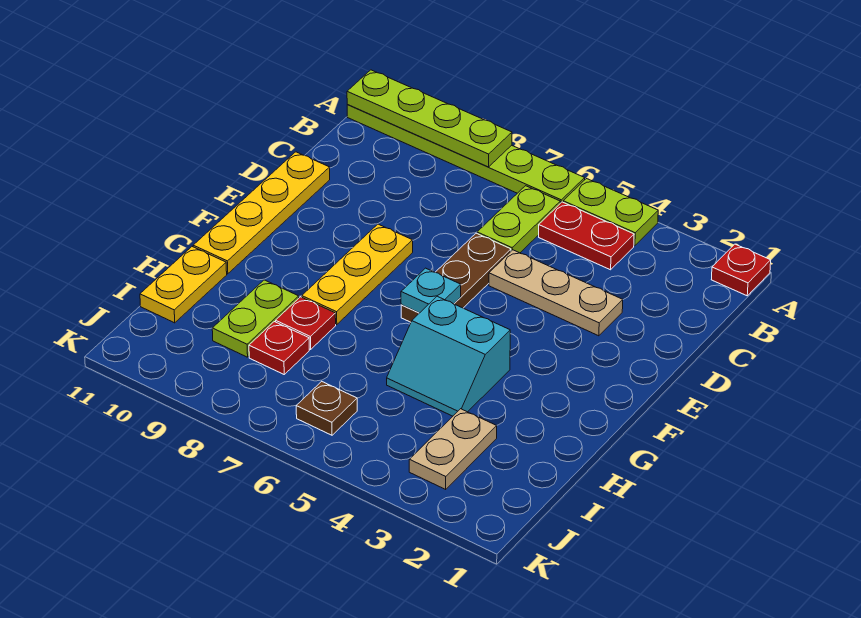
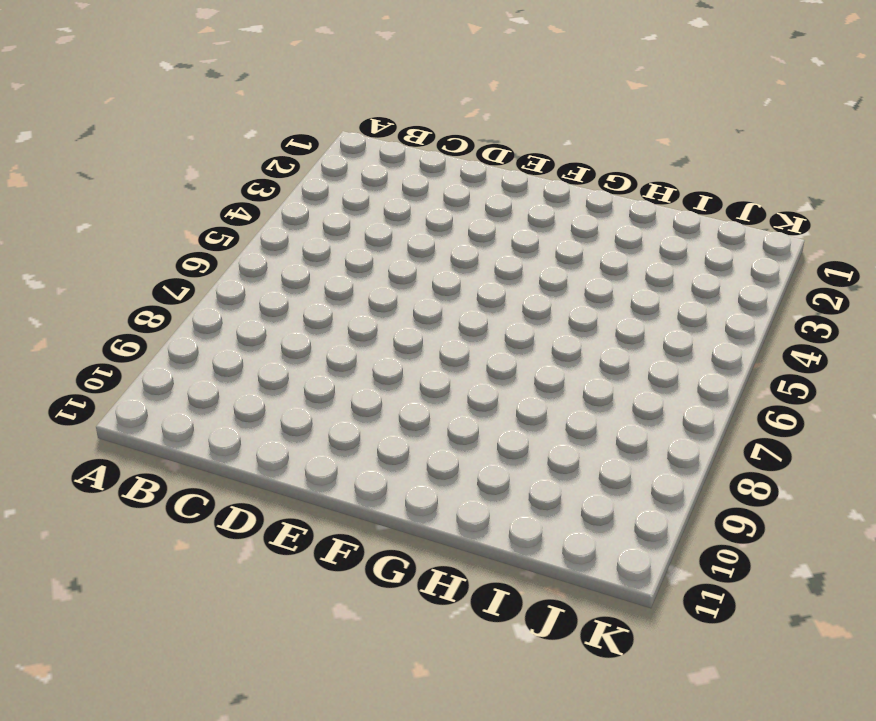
none -> red plate A1 level 1
none -> lime plate A4:A5 level 1
none -> lime plate A6:A11 level 1

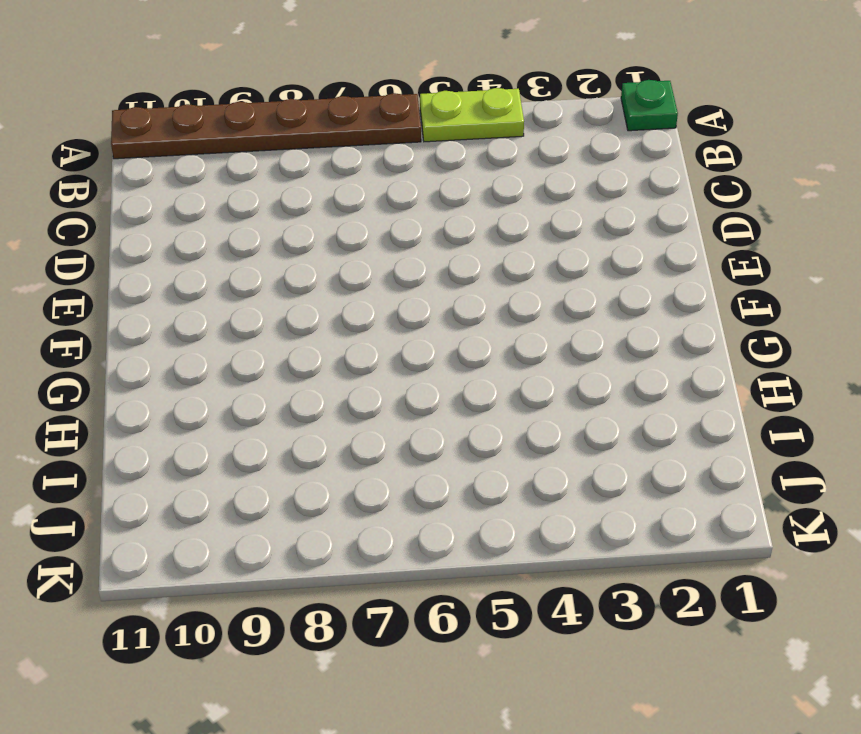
green plate A1 level 1 -> red plate A1 level 1
brown plate A6:A11 level 1 -> lime plate A6:A11 level 1
none -> red plate B4:B5 level 1
none -> lime plate B6:C6 level 1
none -> tan plate D3:D5 level 1

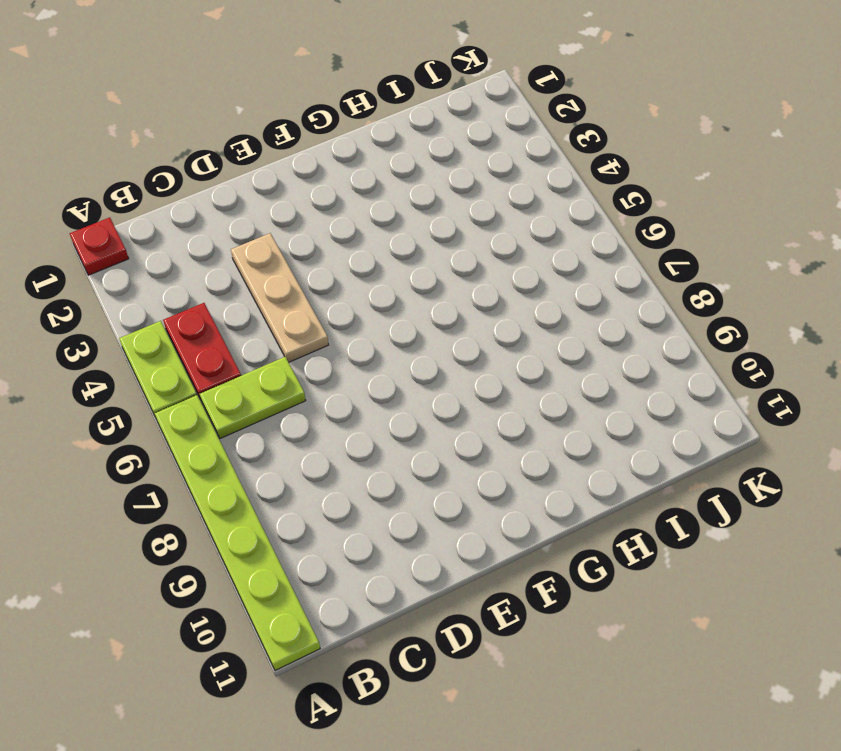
none -> brown plate D6:F6 level 1
none -> yellow plate D11:G11 level 1
none -> yellow plate E8:G8 level 1

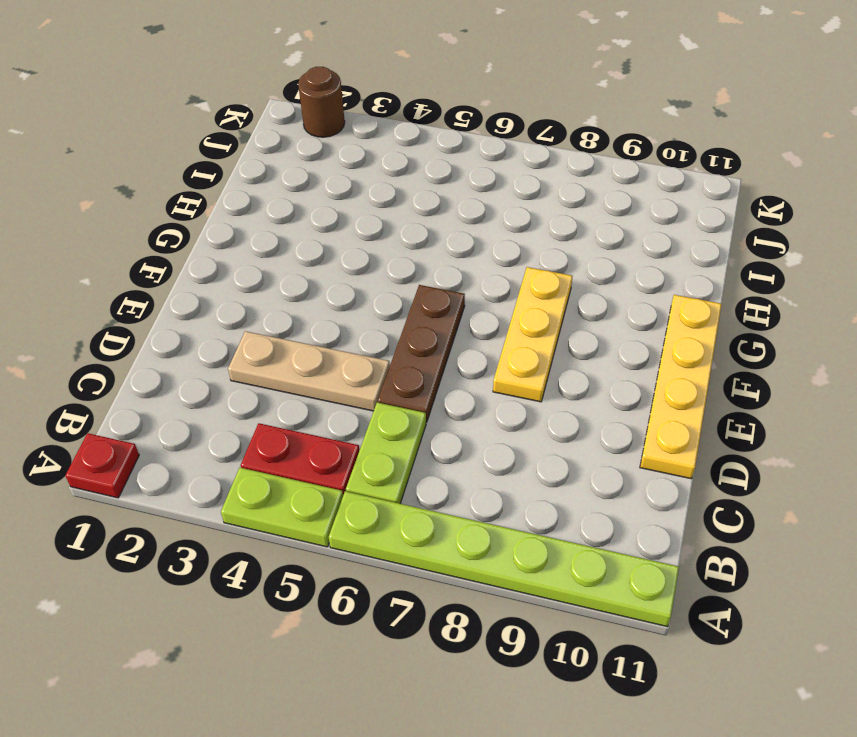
brown round brick K2 level 1 -> none
none -> cyan slope G4:H5 level 1 top G
none -> red plate H8 level 1
none -> lime plate H9:I9 level 1

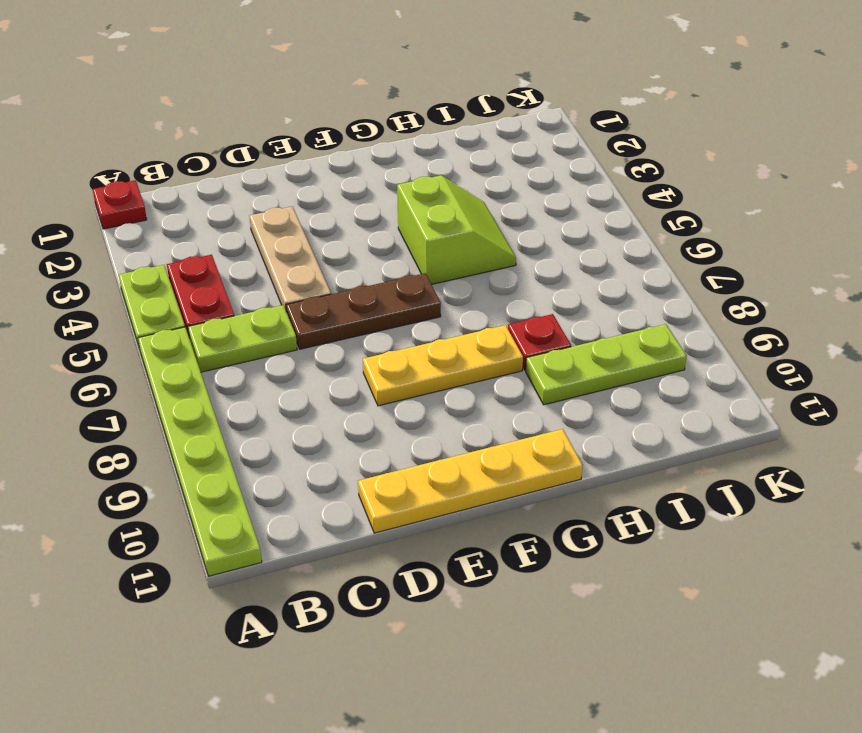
lime slope G4:H5 level 1 top G -> cyan slope G4:H5 level 1 top G
lime plate H9:J9 level 1 -> lime plate H9:I9 level 1
none -> yellow plate H11:I11 level 1
none -> tan plate I3:J3 level 1
none -> red plate I8 level 1

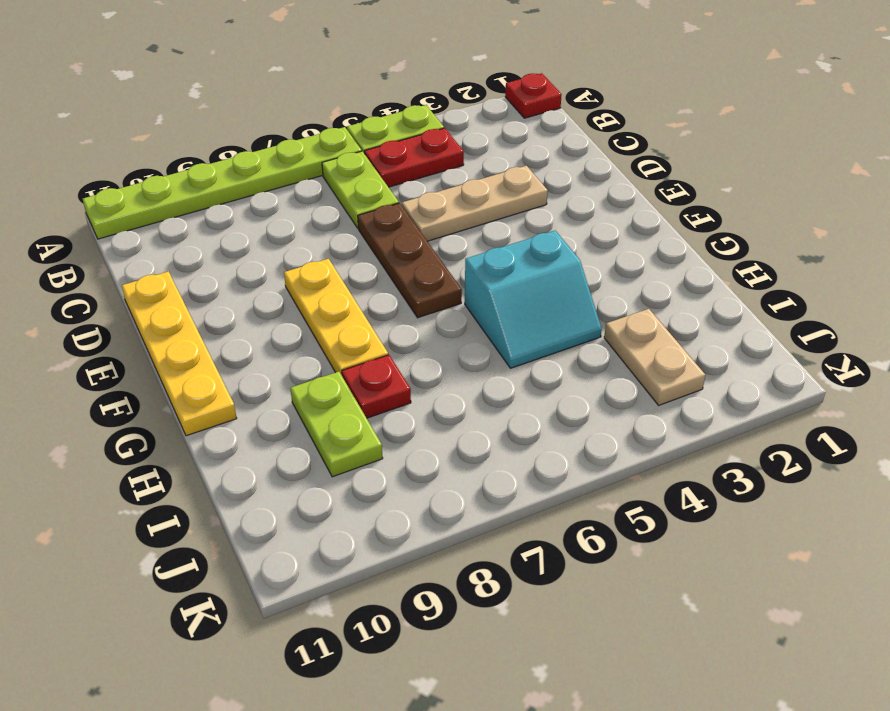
none -> yellow plate H11:I11 level 1
none -> red plate I8 level 1
none -> brown plate J6 level 1

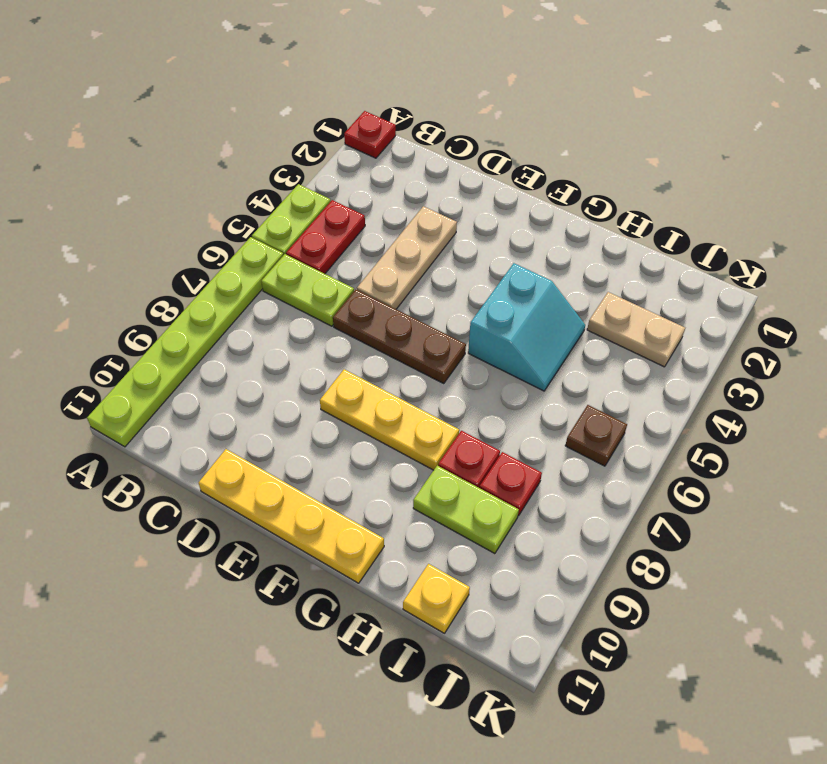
yellow plate I11 level 1 -> yellow plate H11:I11 level 1
none -> lime plate A8:A11 level 2
none -> cyan plate F6 level 2

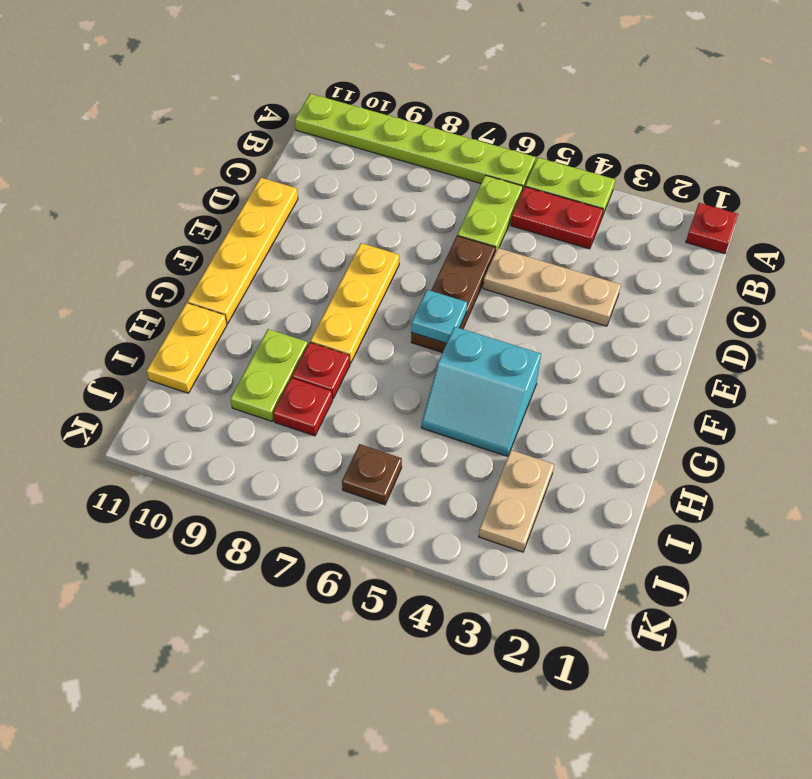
none -> lime plate A8:A11 level 2

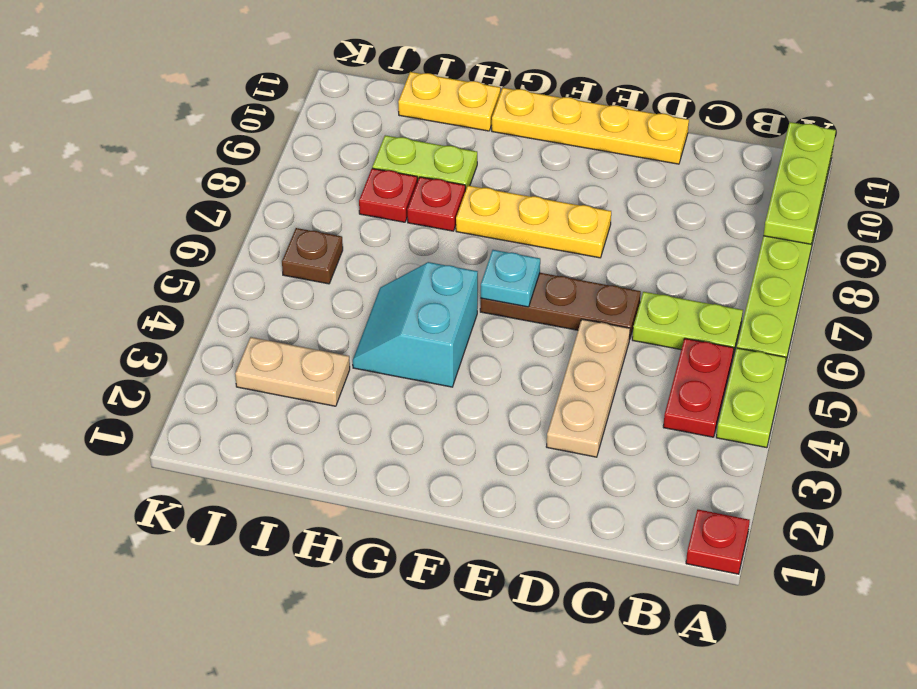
lime plate A9:A11 level 2 -> lime plate A8:A11 level 2

